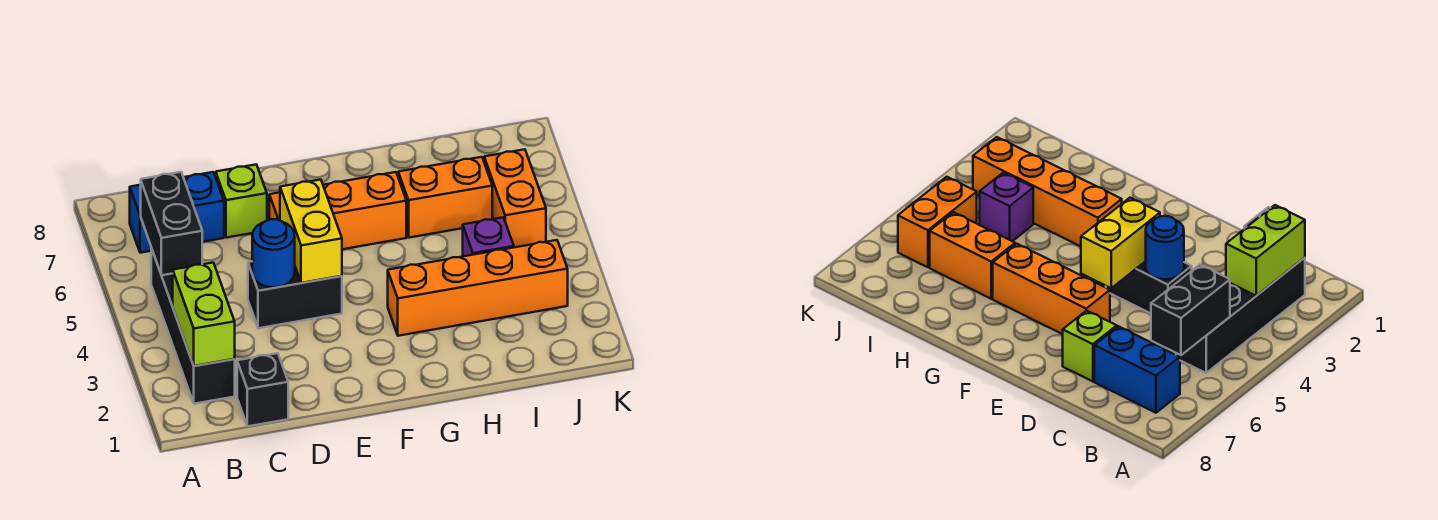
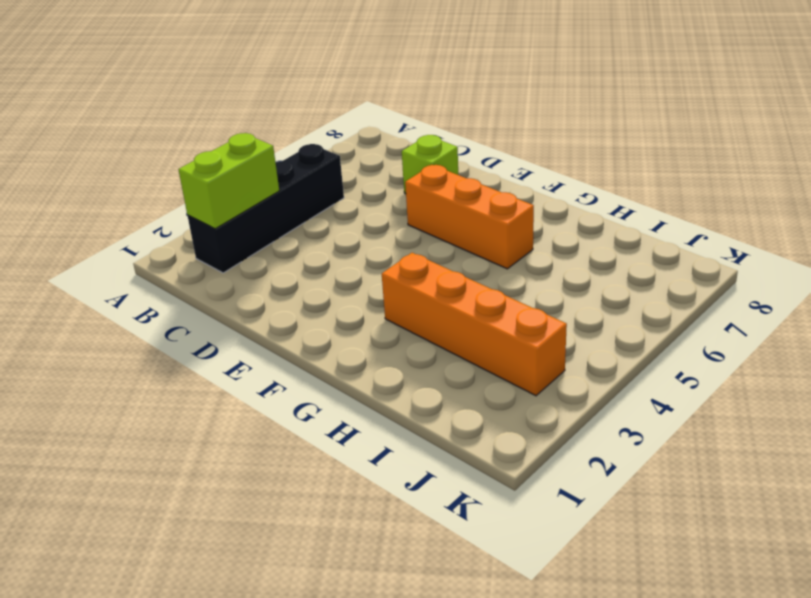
none -> blue brick B7:C7 level 1
none -> black brick C1 level 1
none -> black brick D4:E4 level 1

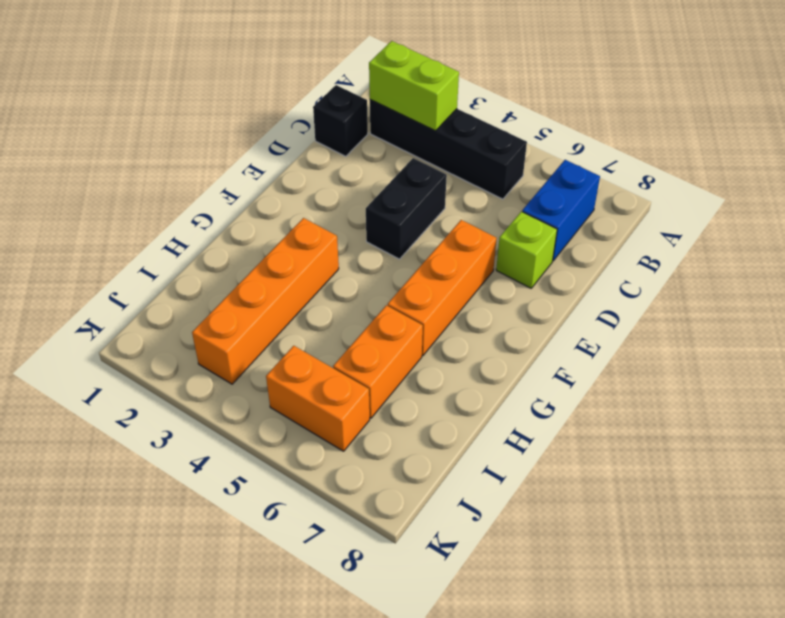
none -> purple brick I4 level 1
none -> black brick B5:B6 level 2
none -> blue round brick D4 level 2

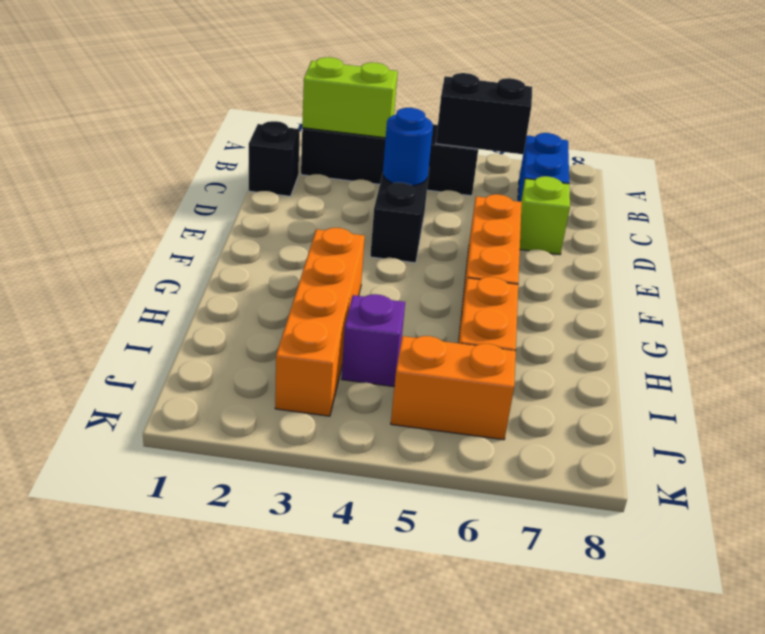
none -> yellow brick E4:E5 level 2

